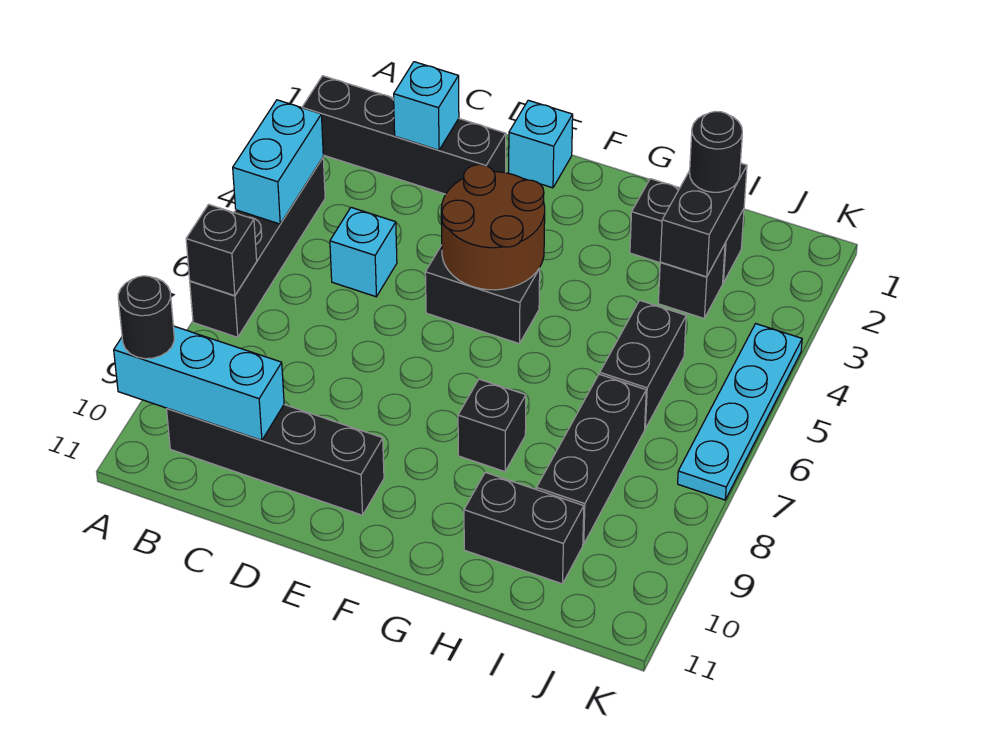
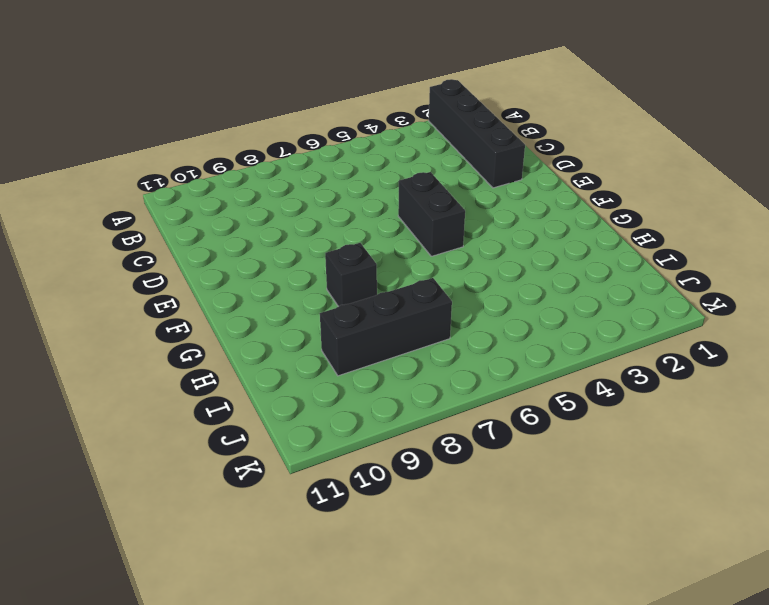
none -> black brick A4:A7 level 1
none -> black brick B10:E10 level 1
none -> cyan brick C5 level 1

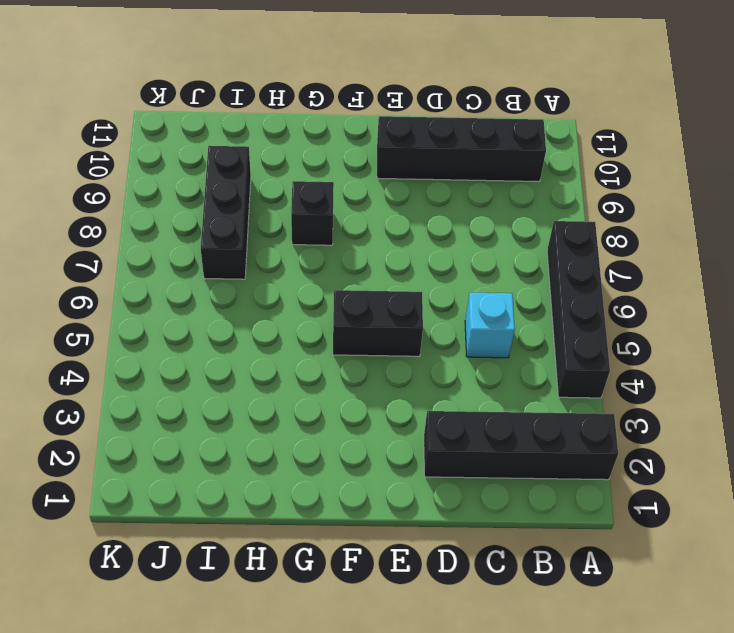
none -> cyan brick E1 level 1
none -> black brick H2:I2 level 1
none -> black brick H10:I10 level 1

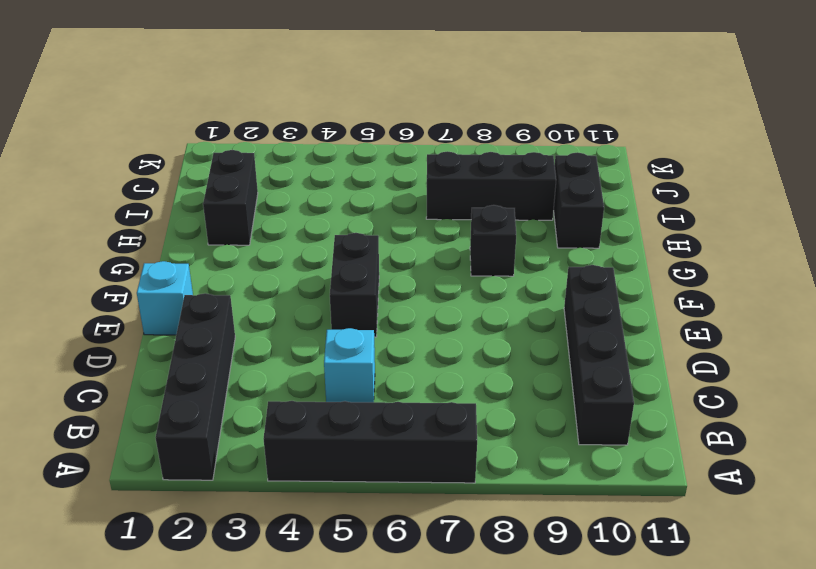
none -> black brick I3 level 1
none -> black brick I5:I6 level 1
none -> cyan plate K4:K7 level 1

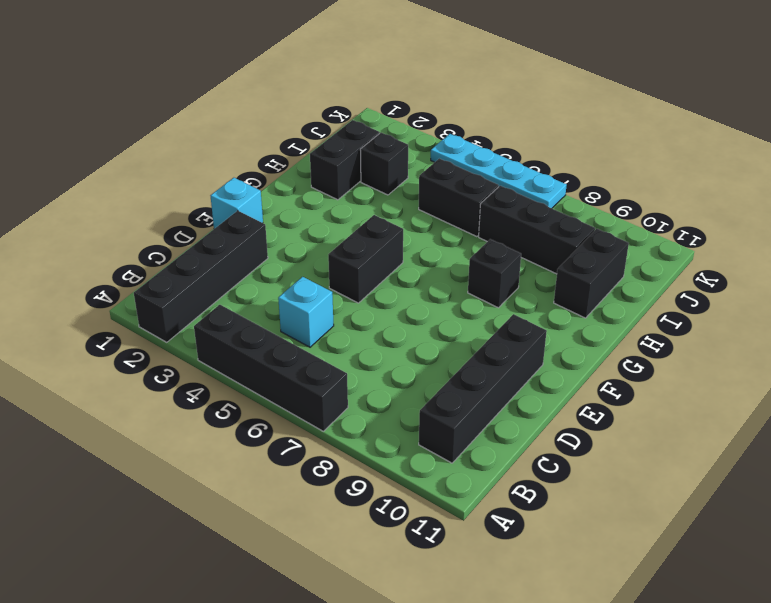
none -> cyan brick A4:A5 level 2
none -> black brick A7 level 2
none -> cyan brick A10:C10 level 2

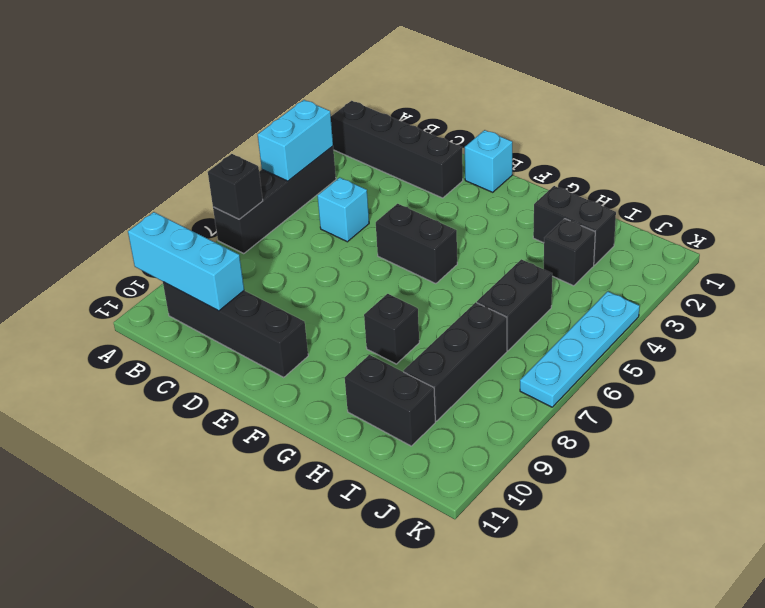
none -> cyan brick C2 level 2
none -> brown round brick E4:F5 level 2
none -> black brick I2:I3 level 2

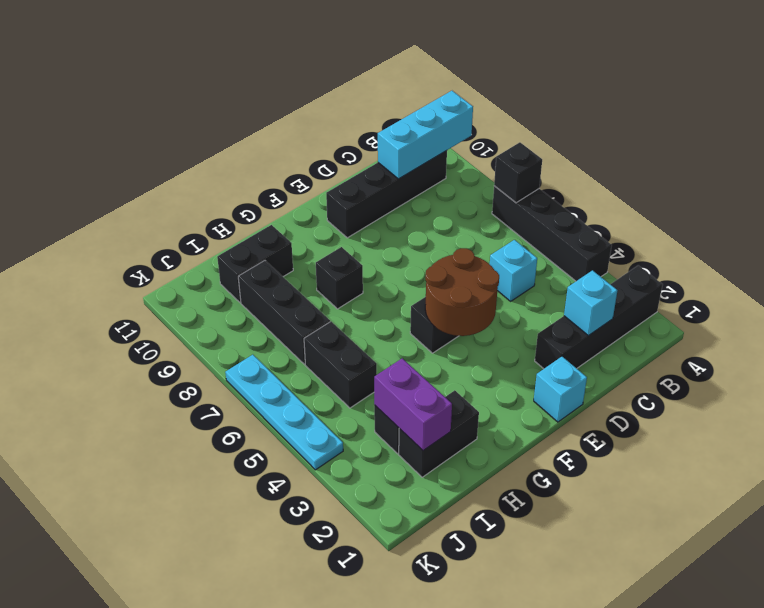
purple brick I2:I3 level 2 -> black brick I2:I3 level 2
none -> cyan brick A4:A5 level 2
none -> black round brick A10 level 3
none -> black round brick I2 level 3

